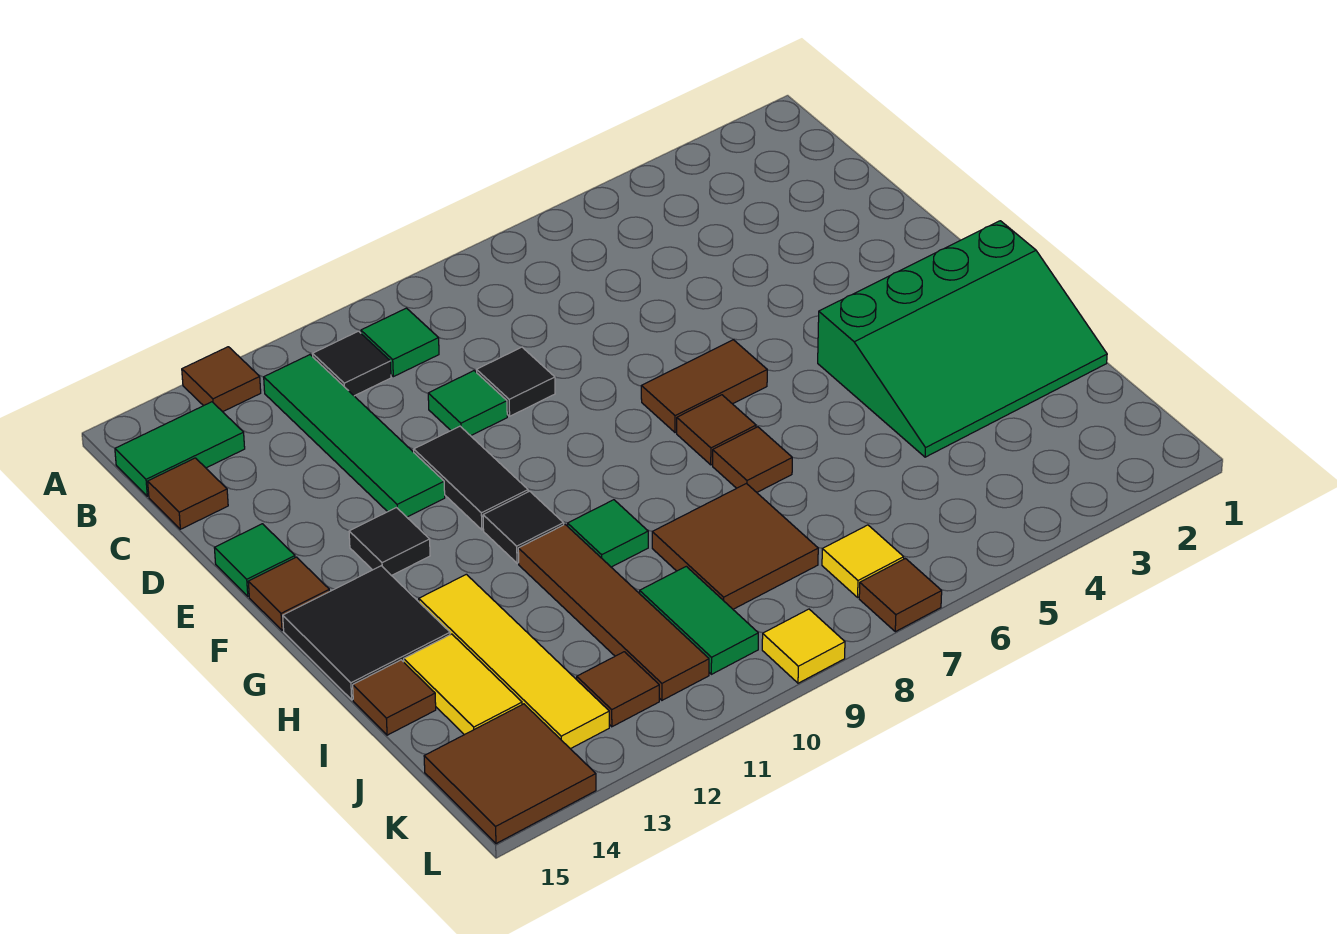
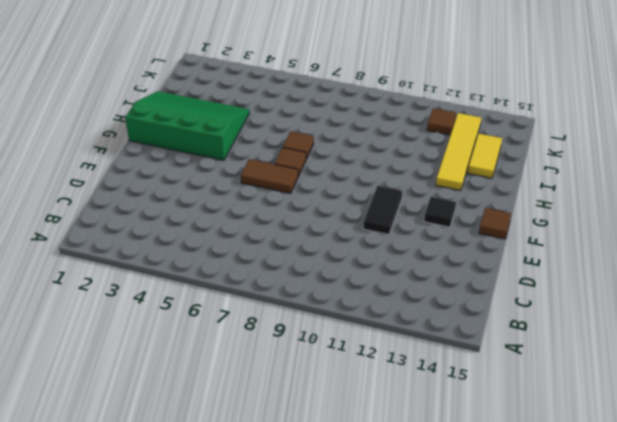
none -> brown tile A13 level 1
none -> green tile B10 level 1
none -> black tile B11 level 1
none -> green tile B12:E12 level 1

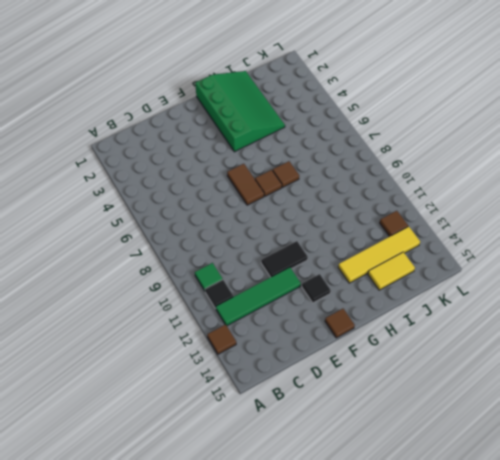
none -> green tile B14:B15 level 1
none -> brown tile C15 level 1
none -> black tile D9 level 1
none -> green tile D10 level 1

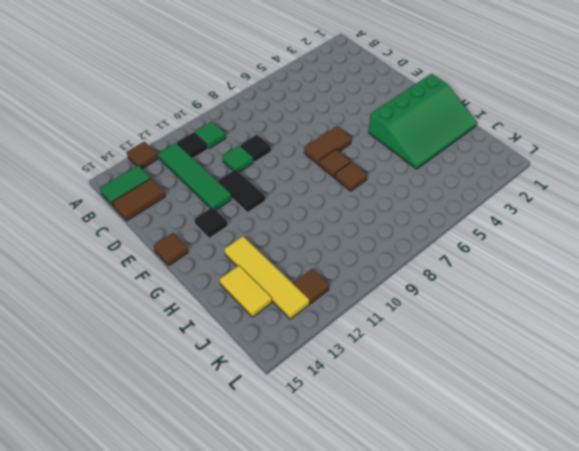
brown tile C14:C15 level 1 -> brown tile C15 level 1
none -> green tile E15 level 1
none -> black tile G11 level 1
none -> black tile G14:H15 level 1
none -> green tile H10 level 1

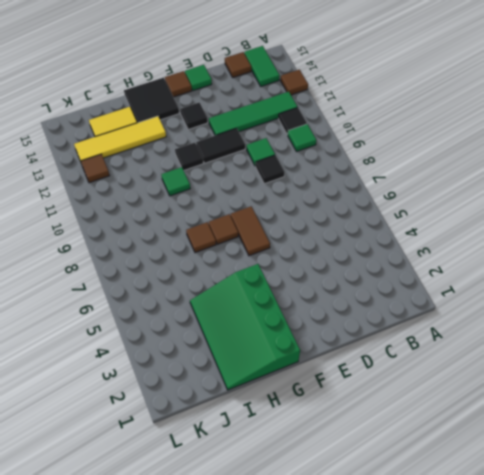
none -> brown tile H11:K11 level 1
none -> brown tile I8:J9 level 1
none -> brown tile I15 level 1
none -> green tile J10:K10 level 1

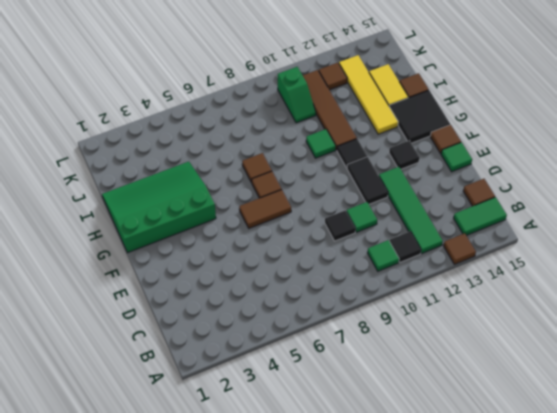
green slope J10:K10 level 1 top K -> green tile J10:K10 level 1
none -> brown tile I8:J9 level 1
none -> yellow tile K7 level 1
none -> brown tile K14:L15 level 1
none -> brown tile L7 level 1

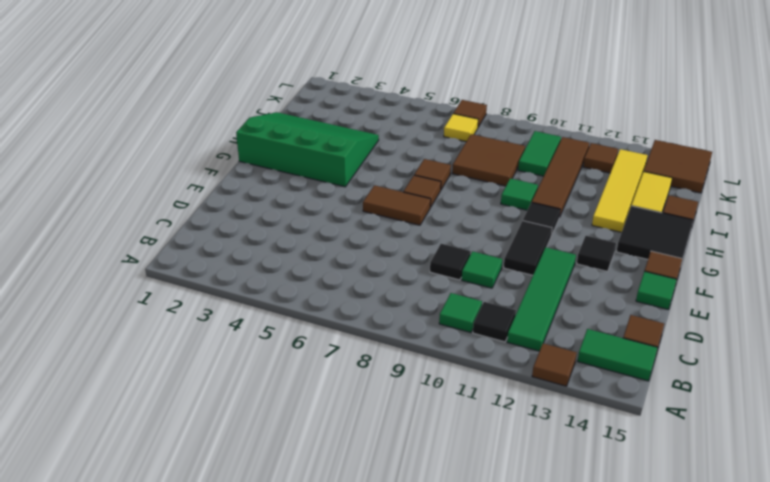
none -> yellow tile L9 level 1

